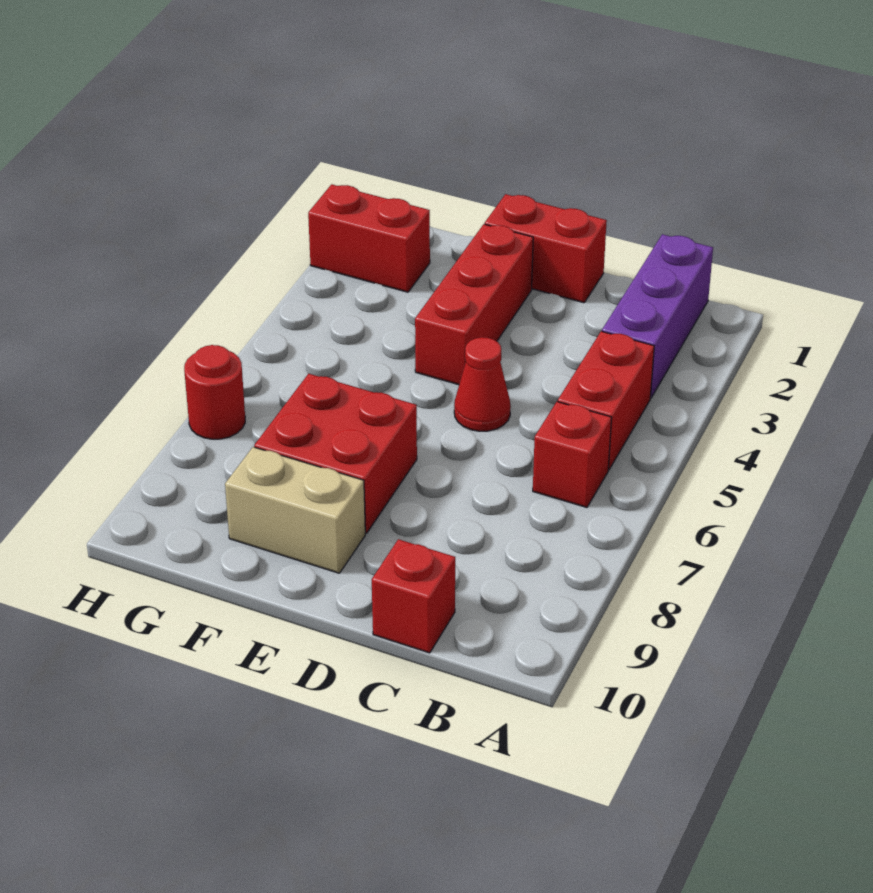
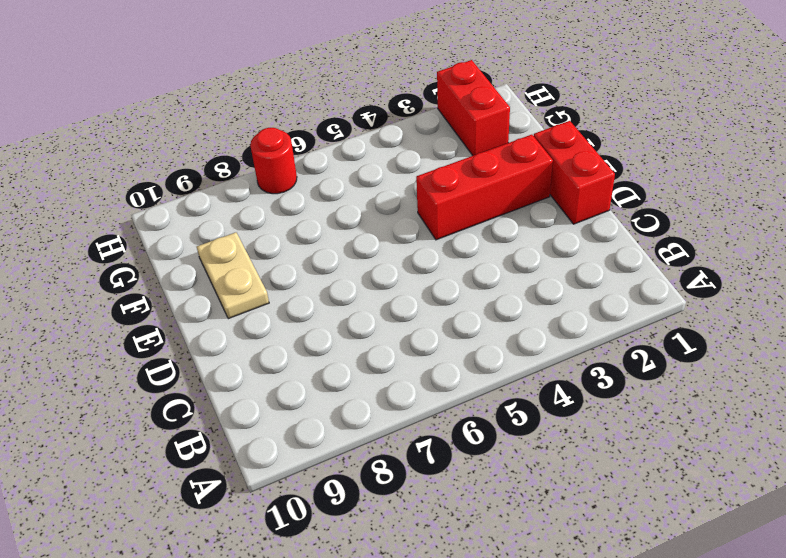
tan plate E9:F9 level 1 -> tan brick E9:F9 level 1
none -> purple brick B1:B3 level 1
none -> red brick B4:B5 level 1

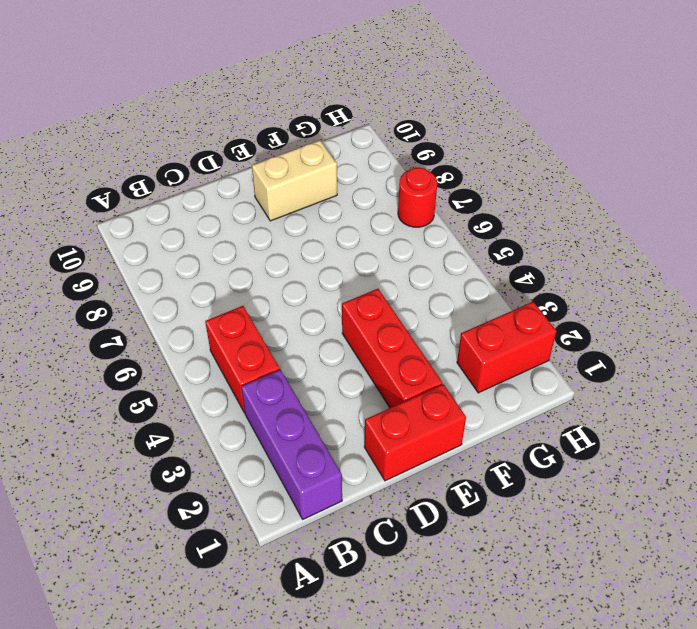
none -> red brick B6 level 1
none -> red brick C10 level 1

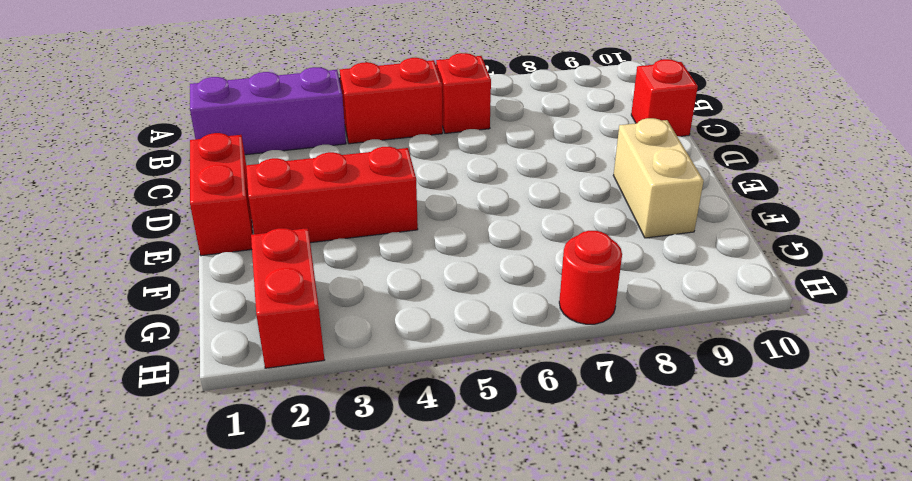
none -> red cone D5 level 1
none -> red brick E7:F8 level 1

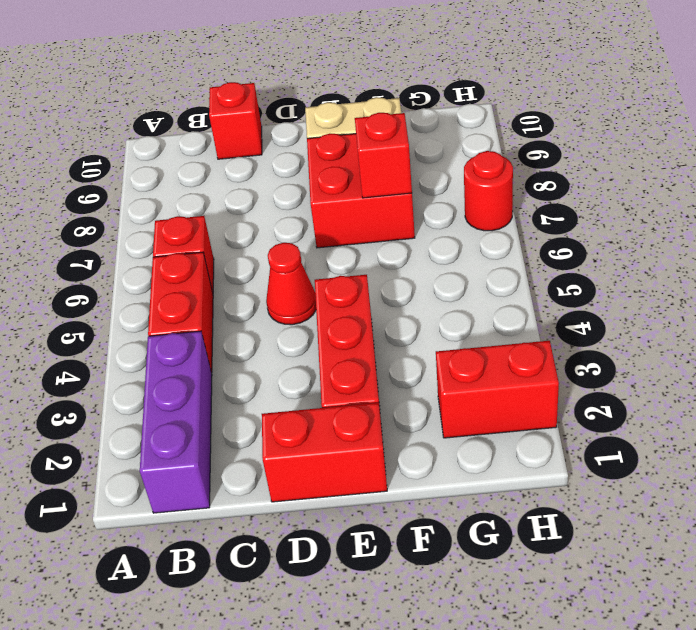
red brick F7 level 2 -> none

